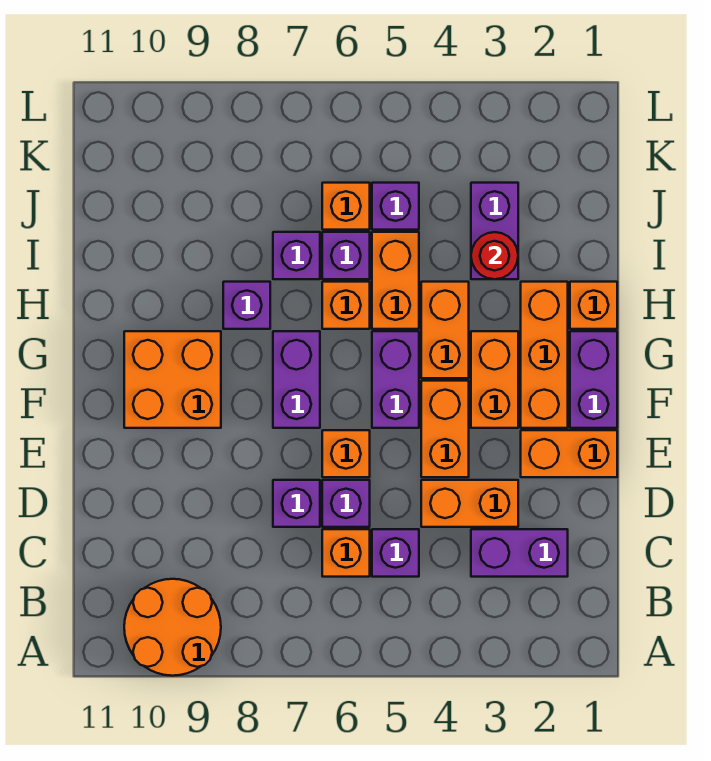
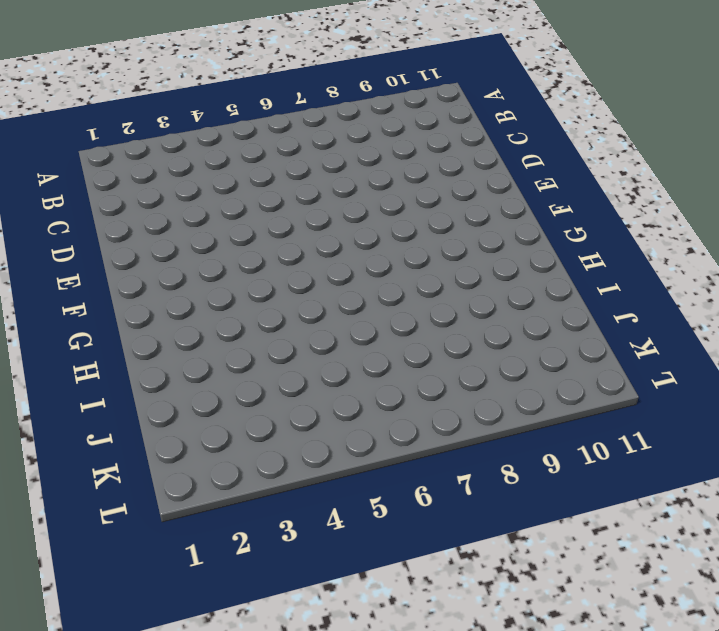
none -> orange round brick A9:B10 level 1
none -> purple brick C2:C3 level 1
none -> purple brick C5 level 1

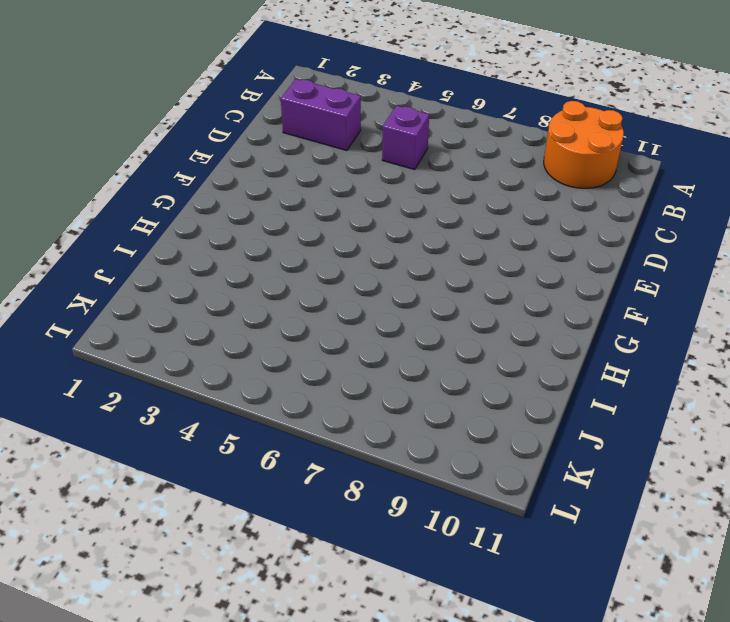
none -> orange brick C6 level 1
none -> orange brick D3:D4 level 1
none -> purple brick D6 level 1

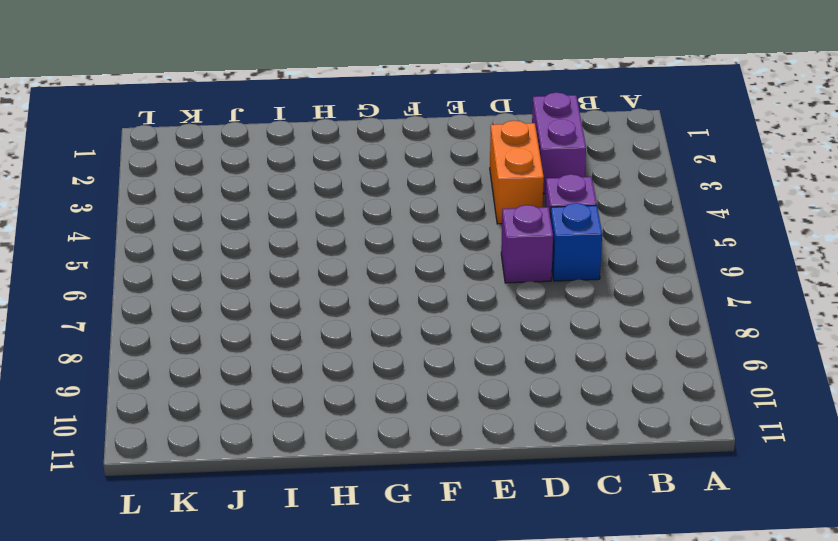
blue brick C6 level 1 -> orange brick C6 level 1
none -> orange round brick A9:B10 level 1
none -> purple brick D7 level 1
none -> orange brick E1:E2 level 1

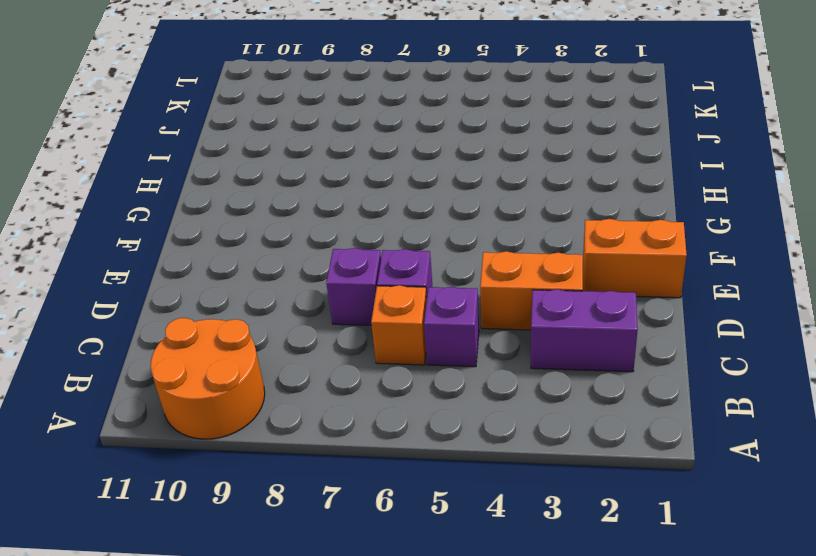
none -> orange brick E4:F4 level 1
none -> orange brick E6 level 1
none -> purple brick F1:G1 level 1

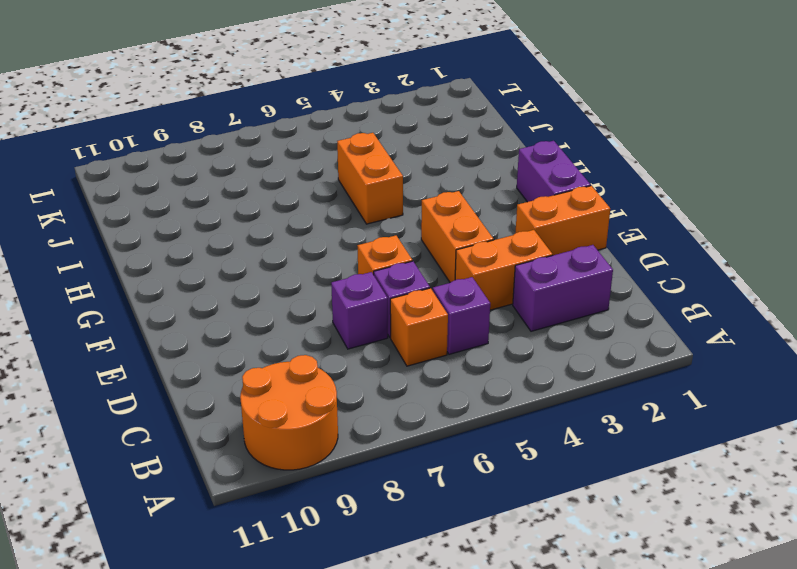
none -> orange brick F2:H2 level 1
none -> orange brick F3:G3 level 1
none -> purple brick F5:G5 level 1

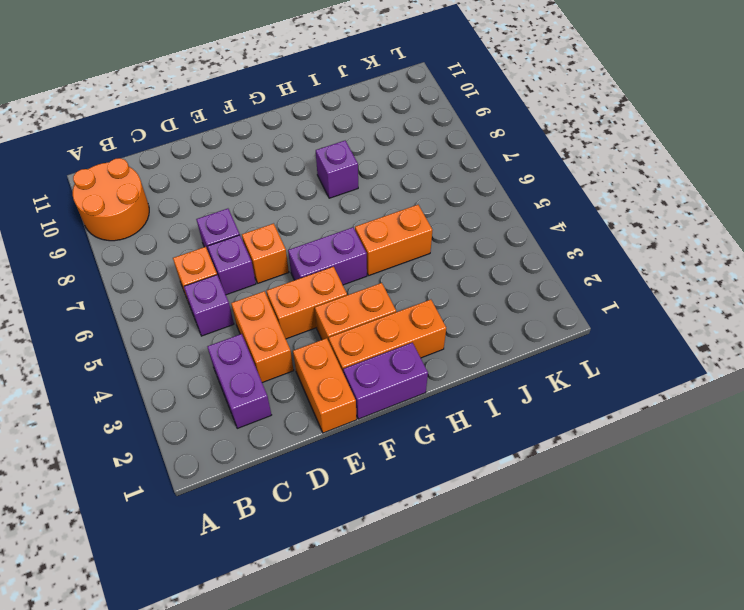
none -> purple brick F7:G7 level 1
none -> orange brick F9:G10 level 1
none -> orange brick G4:H4 level 1

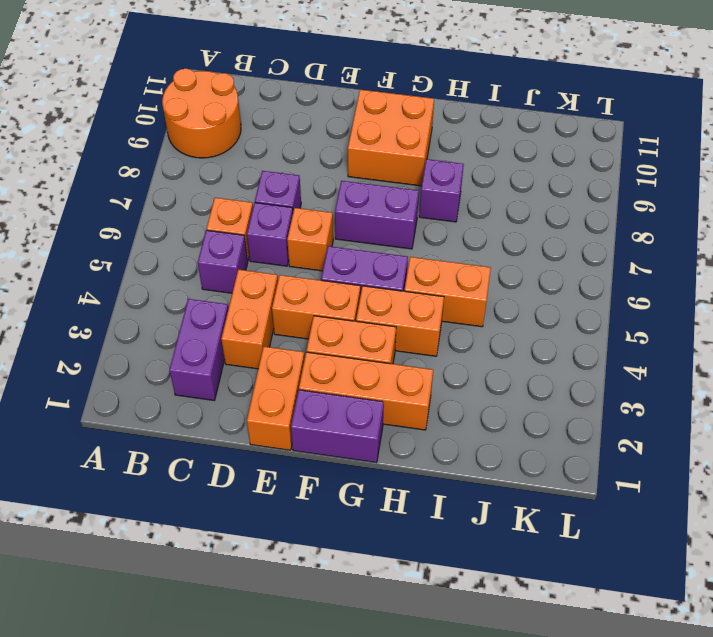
none -> orange brick H1 level 1
none -> orange brick H6 level 1
none -> purple brick I3:J3 level 1

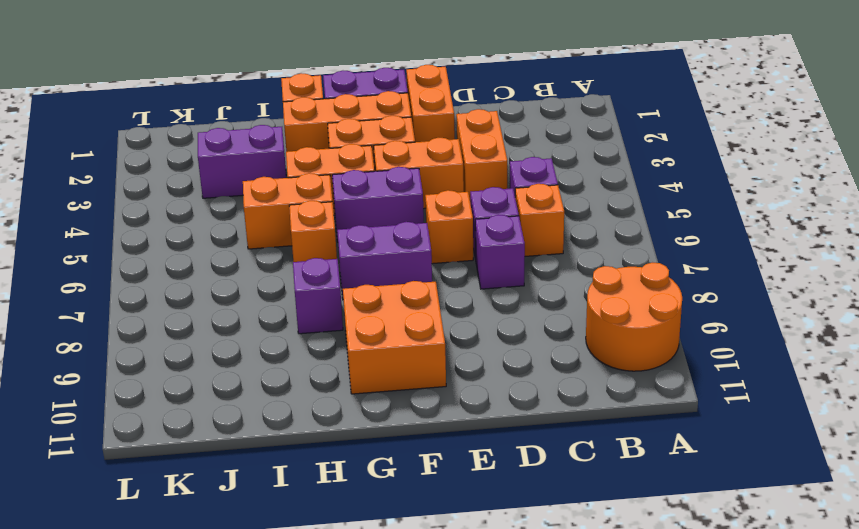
none -> purple brick C2:C3 level 1
none -> purple brick I6 level 1
none -> purple brick I7 level 1

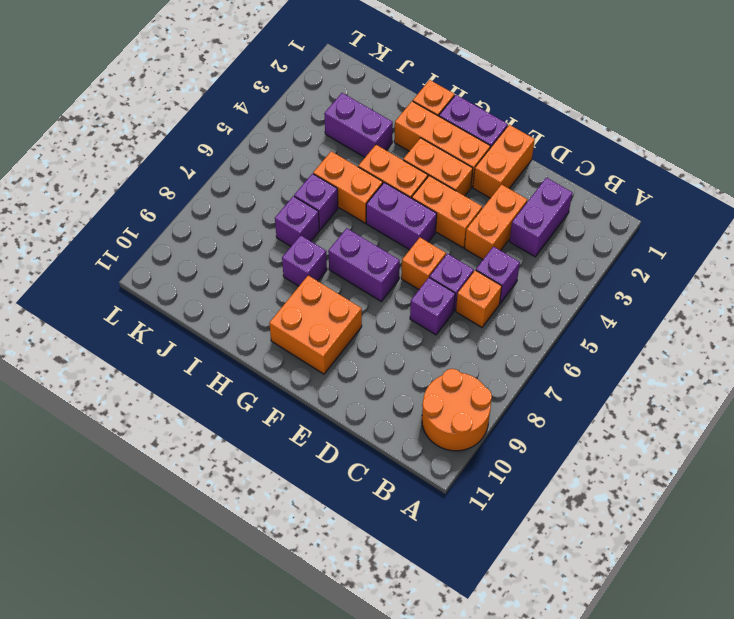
none -> orange brick H6 level 1
none -> purple brick J5 level 1
none -> orange brick J6 level 1

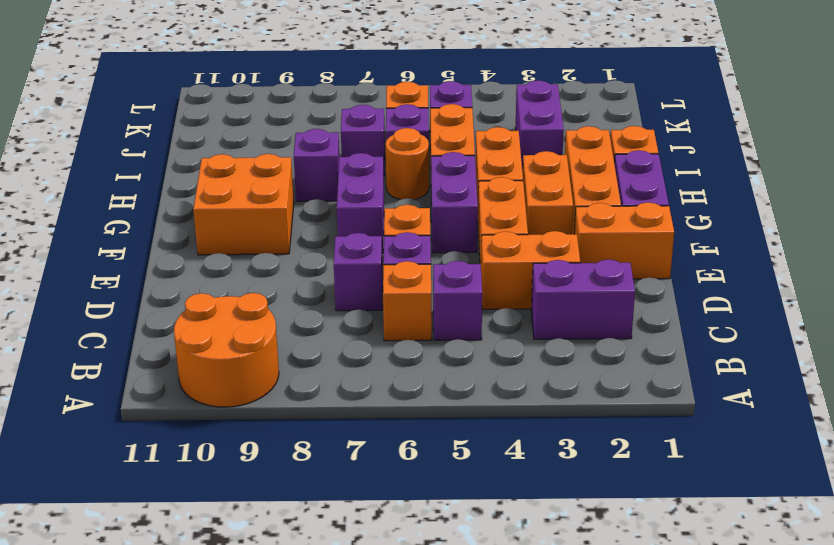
orange round brick H6 level 1 -> orange brick H6 level 1
none -> red round brick I3 level 2

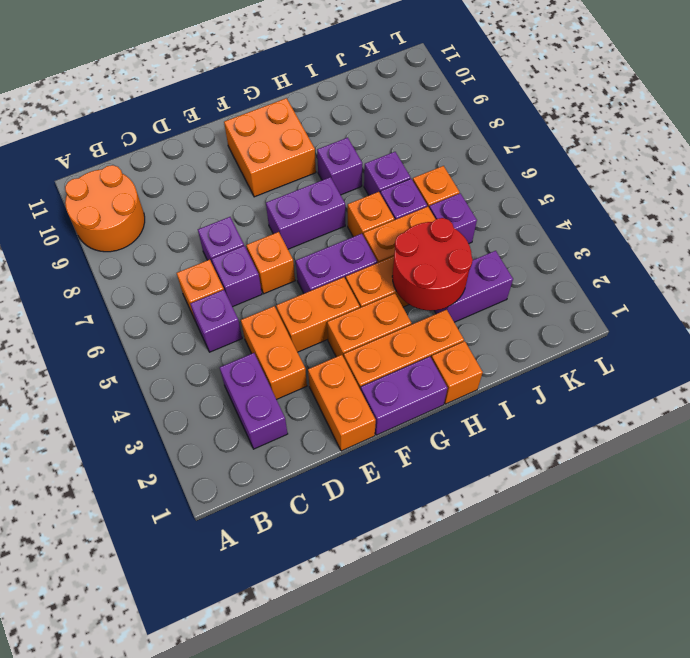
red round brick H3:I4 level 2 -> red round brick I3 level 2

